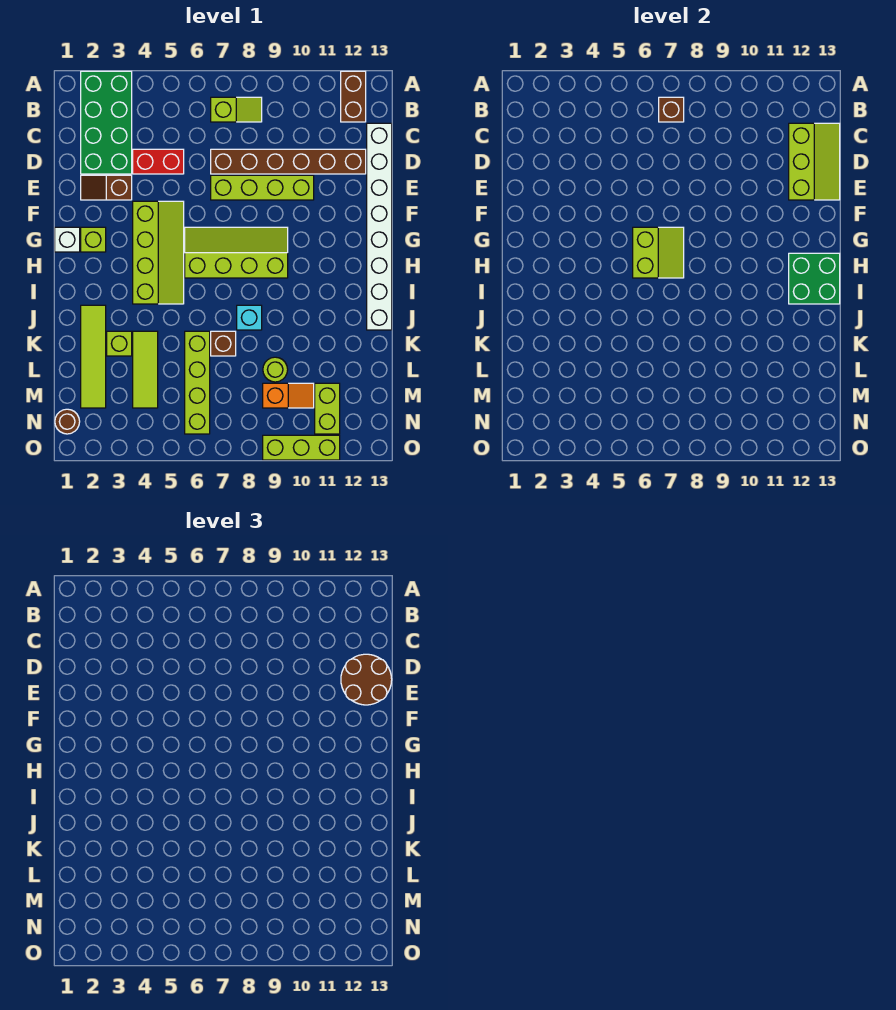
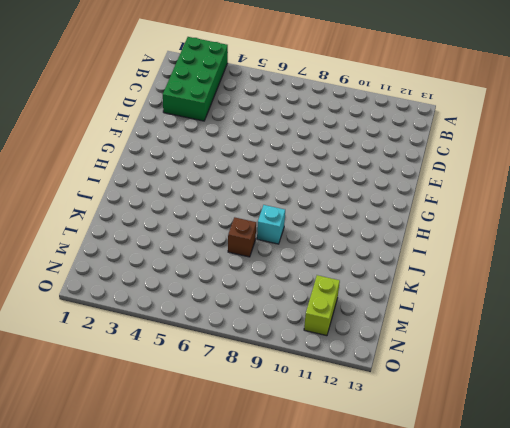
none -> brown brick A12:B12 level 1
none -> lime slope B7:B8 level 1 top 7
none -> white brick C13:J13 level 1

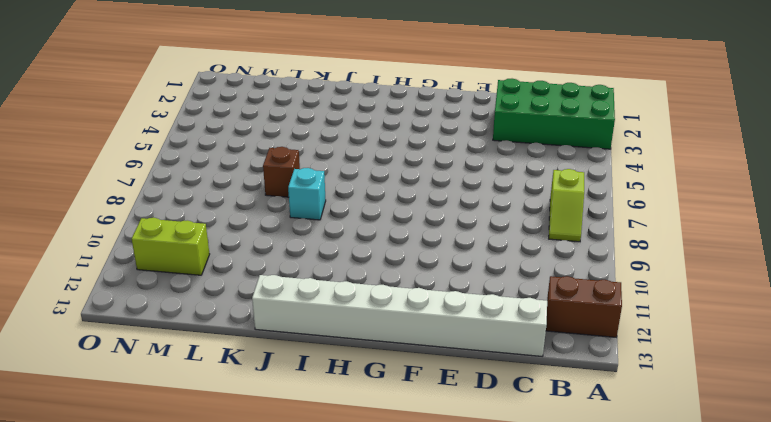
none -> red brick D4:D5 level 1
none -> brown brick D7:D12 level 1
none -> brown slope E2:E3 level 1 top 3

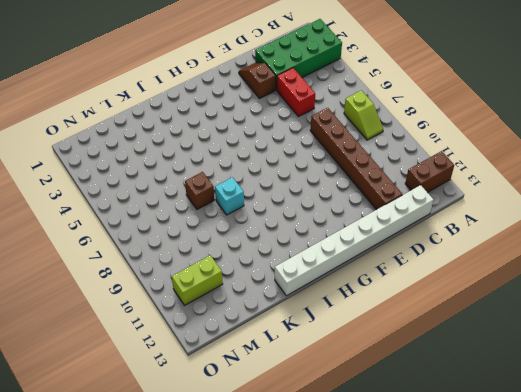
none -> lime brick E7:E10 level 1
none -> lime slope F4:I5 level 1 top 4
none -> white brick G1 level 1

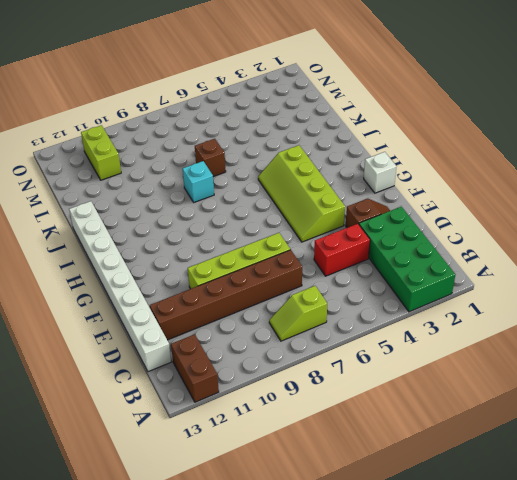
none -> lime brick G2 level 1
none -> lime slope G6:H9 level 1 top H
none -> lime tile J2:M2 level 1

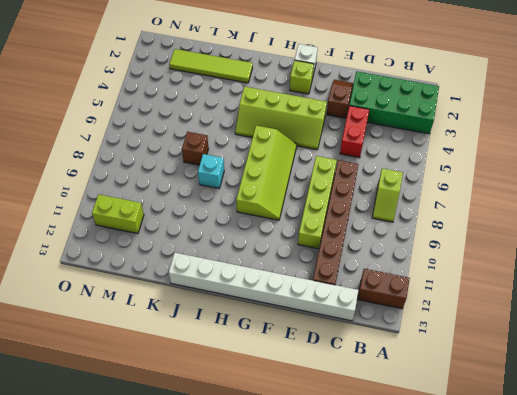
none -> lime brick K3 level 1
none -> lime tile K4:M4 level 1
none -> lime brick K6:N6 level 1

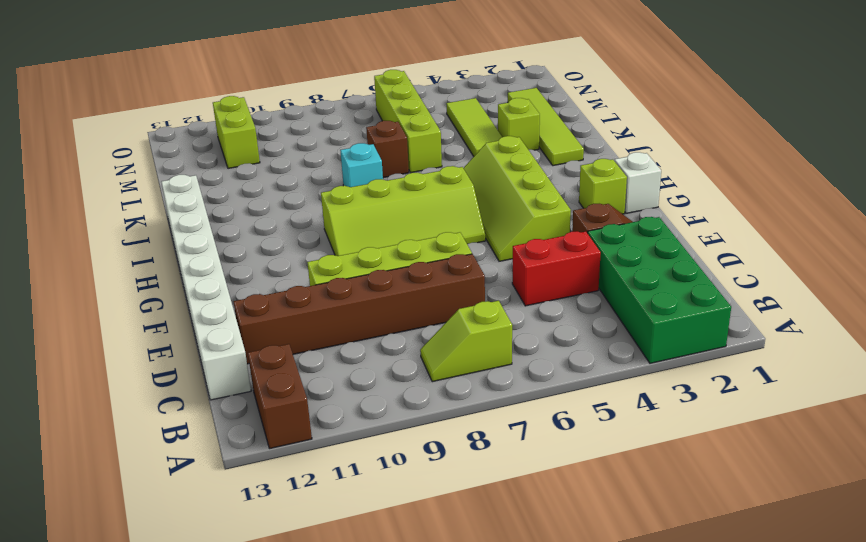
none -> lime round brick L9 level 1
none -> orange slope M9:M10 level 1 top 9
none -> brown round brick N1 level 1

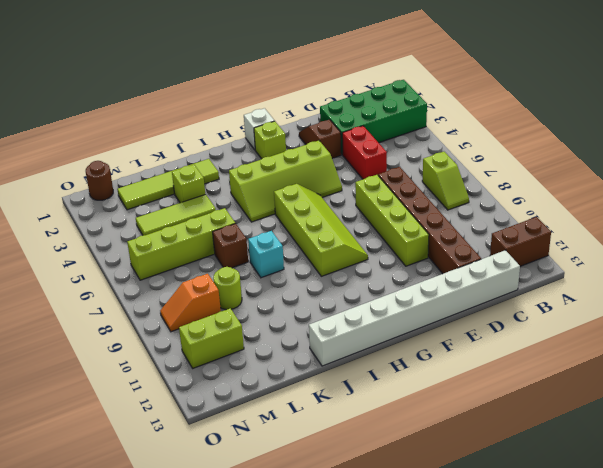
orange slope M9:N9 level 1 top M -> orange slope M9:M10 level 1 top 9
none -> lime brick O9:O11 level 1
none -> brown brick B7 level 2
none -> lime slope C12:E13 level 2 top 12

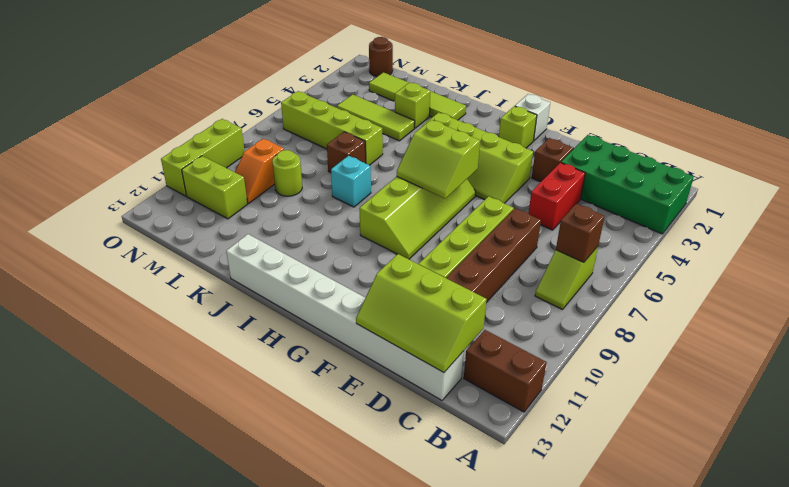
none -> green brick H12:I13 level 2
none -> brown round brick D12:E13 level 3

